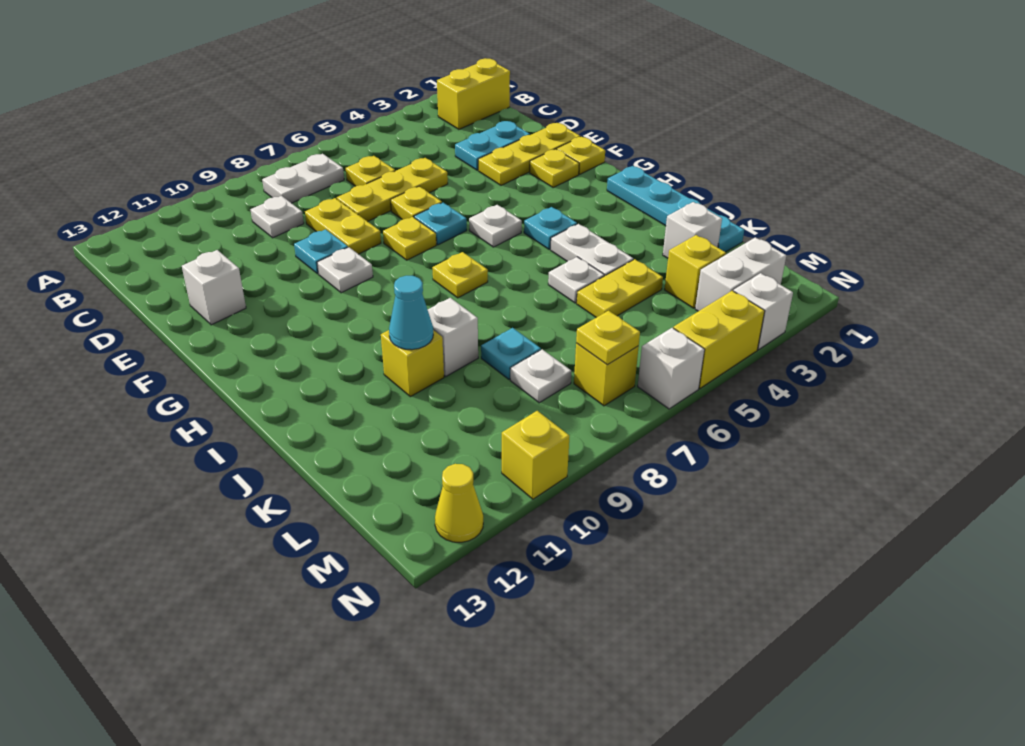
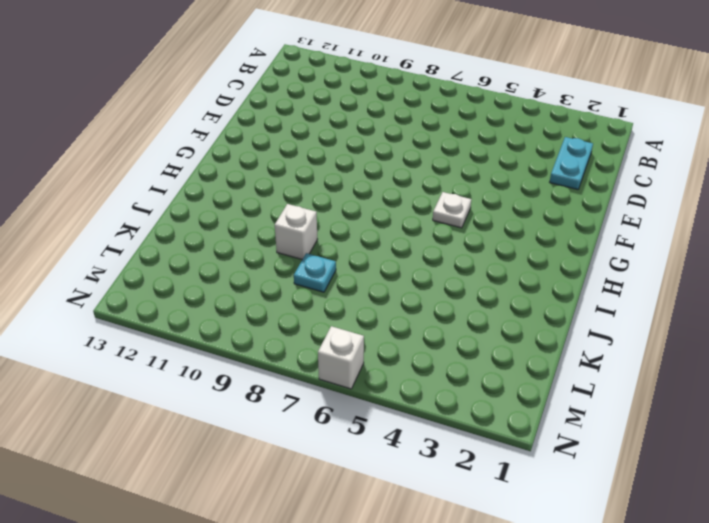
cyan plate C2:D2 level 1 -> cyan plate D2:D3 level 1
none -> yellow brick B1:B2 level 1
none -> white plate B7:B8 level 1
none -> yellow plate C6 level 1
none -> white plate C9 level 1

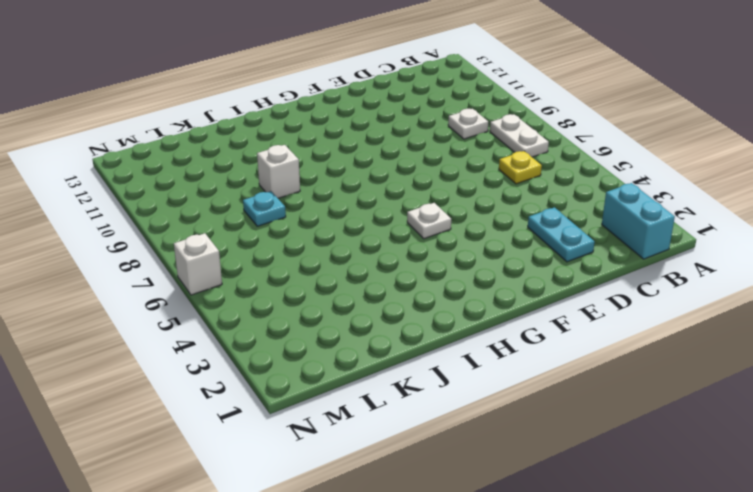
cyan brick B1:B2 level 1 -> yellow brick B1:B2 level 1
none -> yellow plate D5:D7 level 1
none -> yellow plate D8:E8 level 1
none -> yellow plate E1:E3 level 1
none -> yellow plate E6 level 1

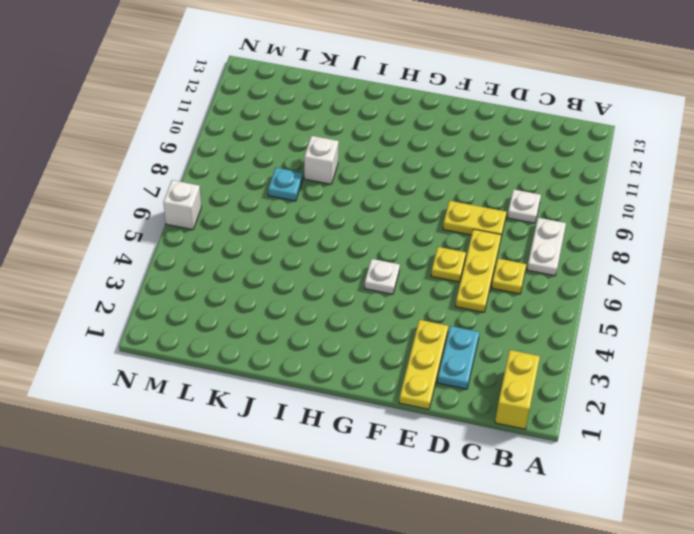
none -> cyan plate E9 level 1
none -> white brick E12 level 1
none -> yellow plate F1 level 1
none -> yellow plate F2 level 1

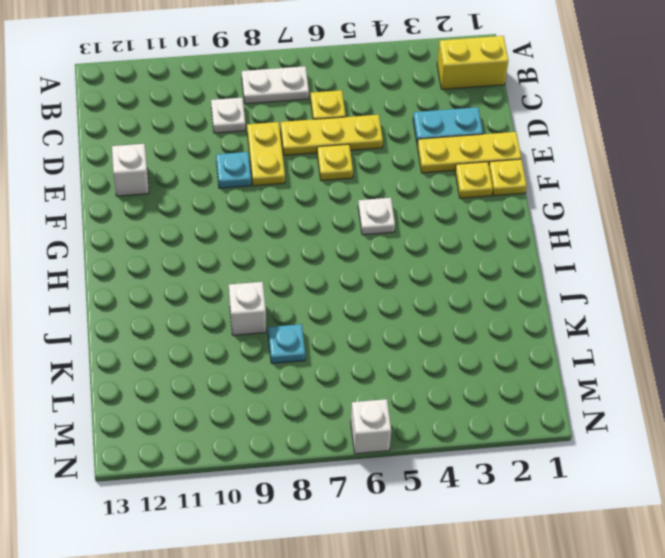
none -> cyan plate F6 level 1
none -> yellow plate F7 level 1
none -> white plate F9 level 1
none -> cyan plate H1:K1 level 1

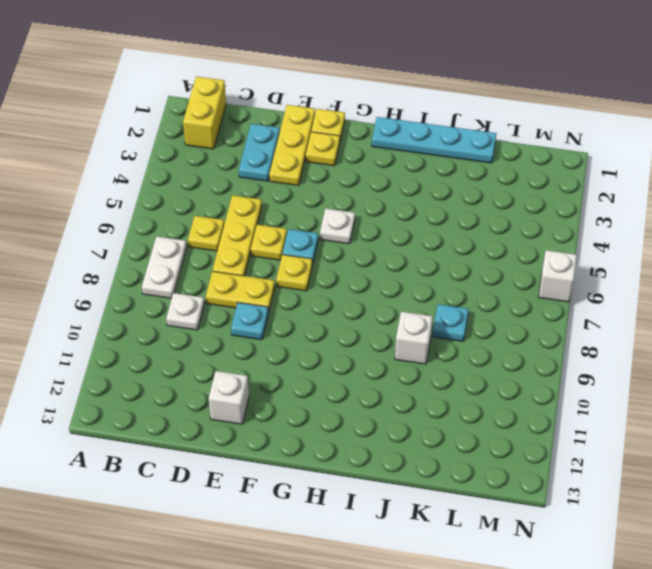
none -> white plate F9 level 1
none -> cyan plate H4 level 1
none -> yellow plate H7 level 1
none -> white plate I4:J4 level 1

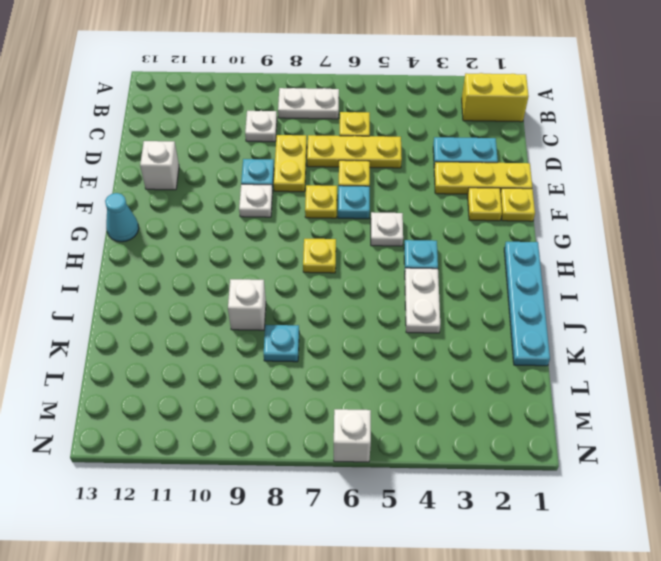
cyan cone G13 level 1 -> cyan cone J10 level 2
none -> white plate J5 level 1
none -> yellow brick J10 level 1
none -> white brick K2 level 1
none -> yellow plate K4:K5 level 1

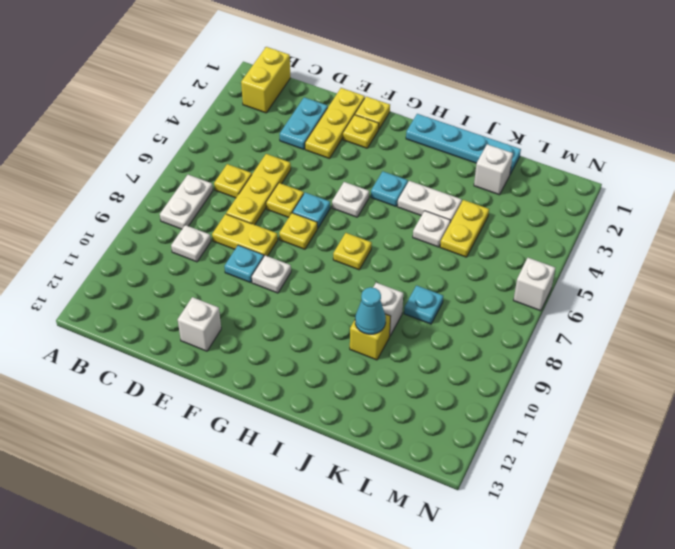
none -> yellow brick L3 level 1
none -> white plate L8 level 1
none -> white brick M2:M3 level 1
none -> yellow brick M7 level 1

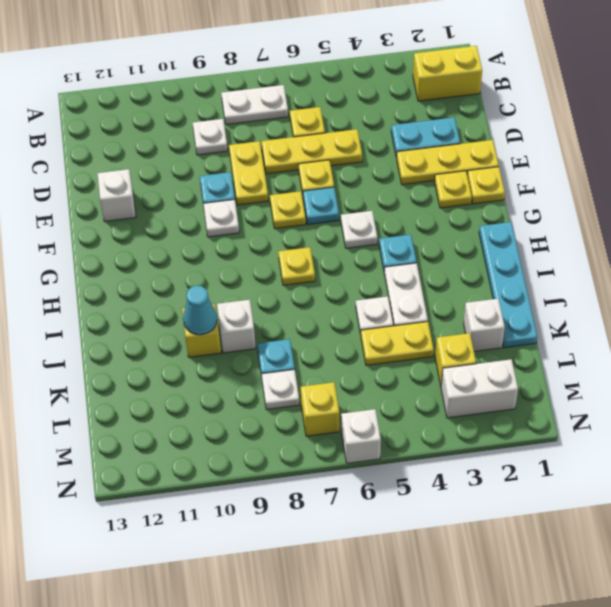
none -> white brick N3 level 1
none -> yellow brick N4:N5 level 1
none -> yellow brick N10 level 1
none -> yellow cone N12 level 1

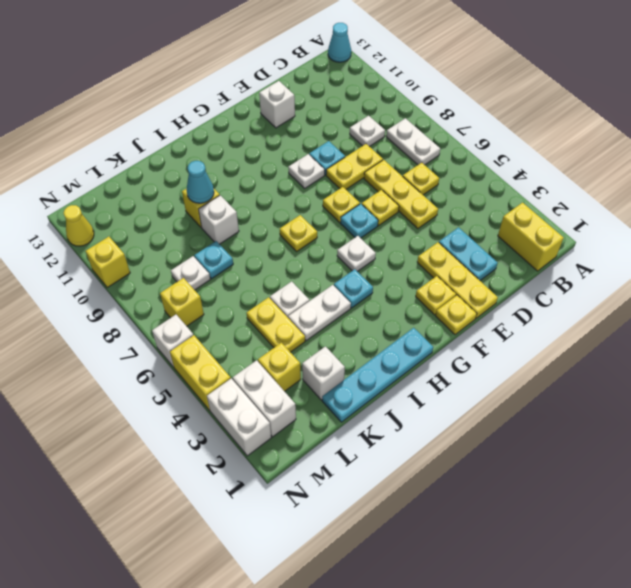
cyan cone A13 level 1 -> none
white brick N2:N3 level 1 -> white brick N3 level 1
none -> yellow plate M7 level 2

